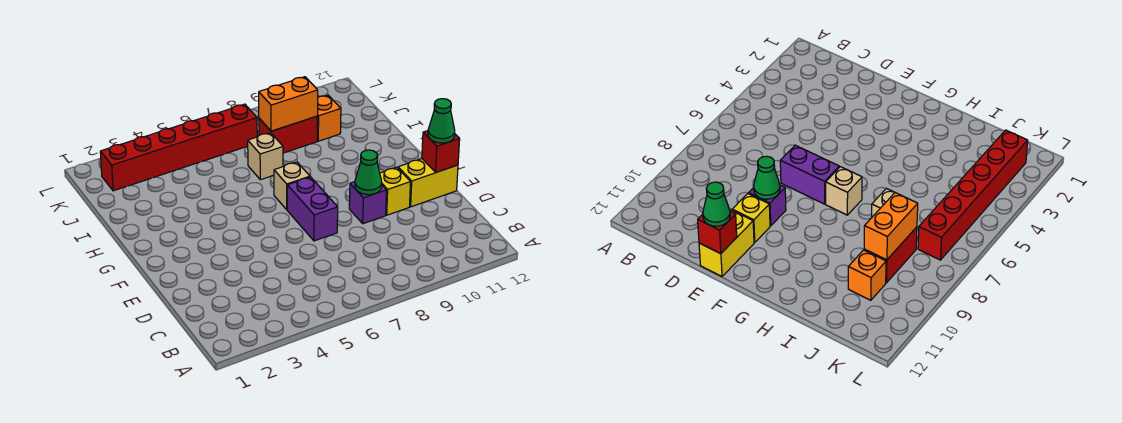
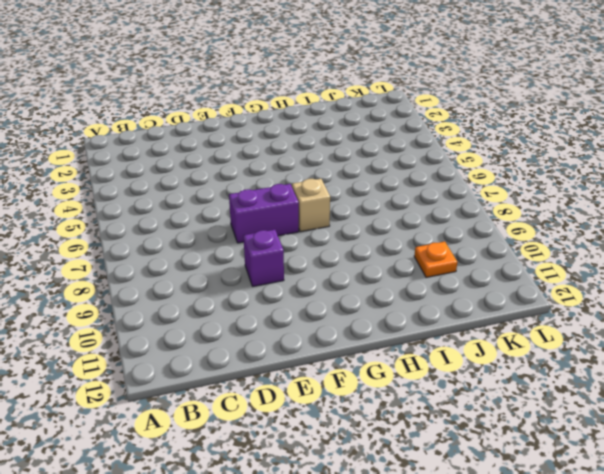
orange plate J10 level 1 -> orange brick J10 level 1
none -> yellow brick E10 level 1
none -> yellow brick E11:E12 level 1
none -> tan brick I7 level 1

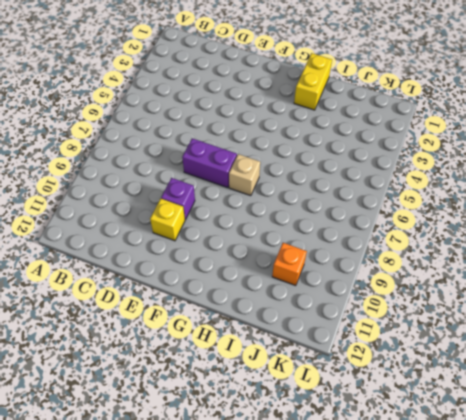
yellow brick H1:H2 level 1 -> yellow brick E11:E12 level 1
none -> tan brick I7 level 1
none -> red brick J8:J9 level 1
none -> red brick K2:K7 level 1

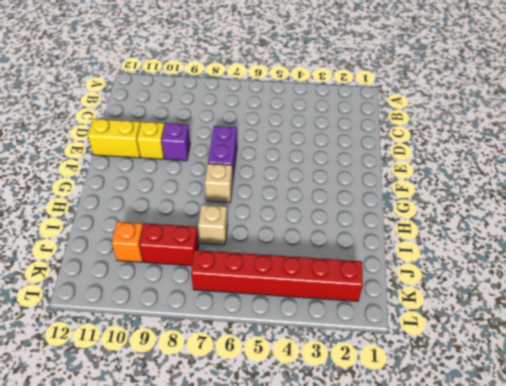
none -> green cone E9 level 2
none -> red brick E12 level 2
none -> orange brick J8:J9 level 2

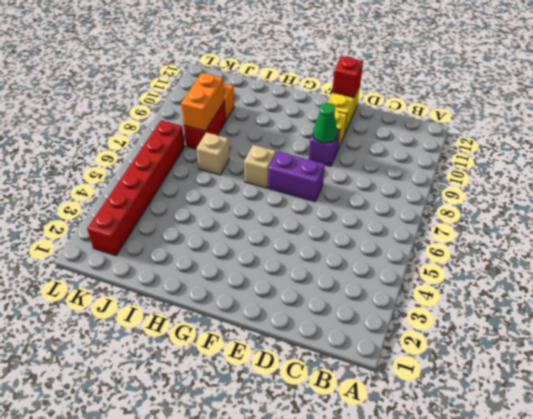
none -> green cone E12 level 3

